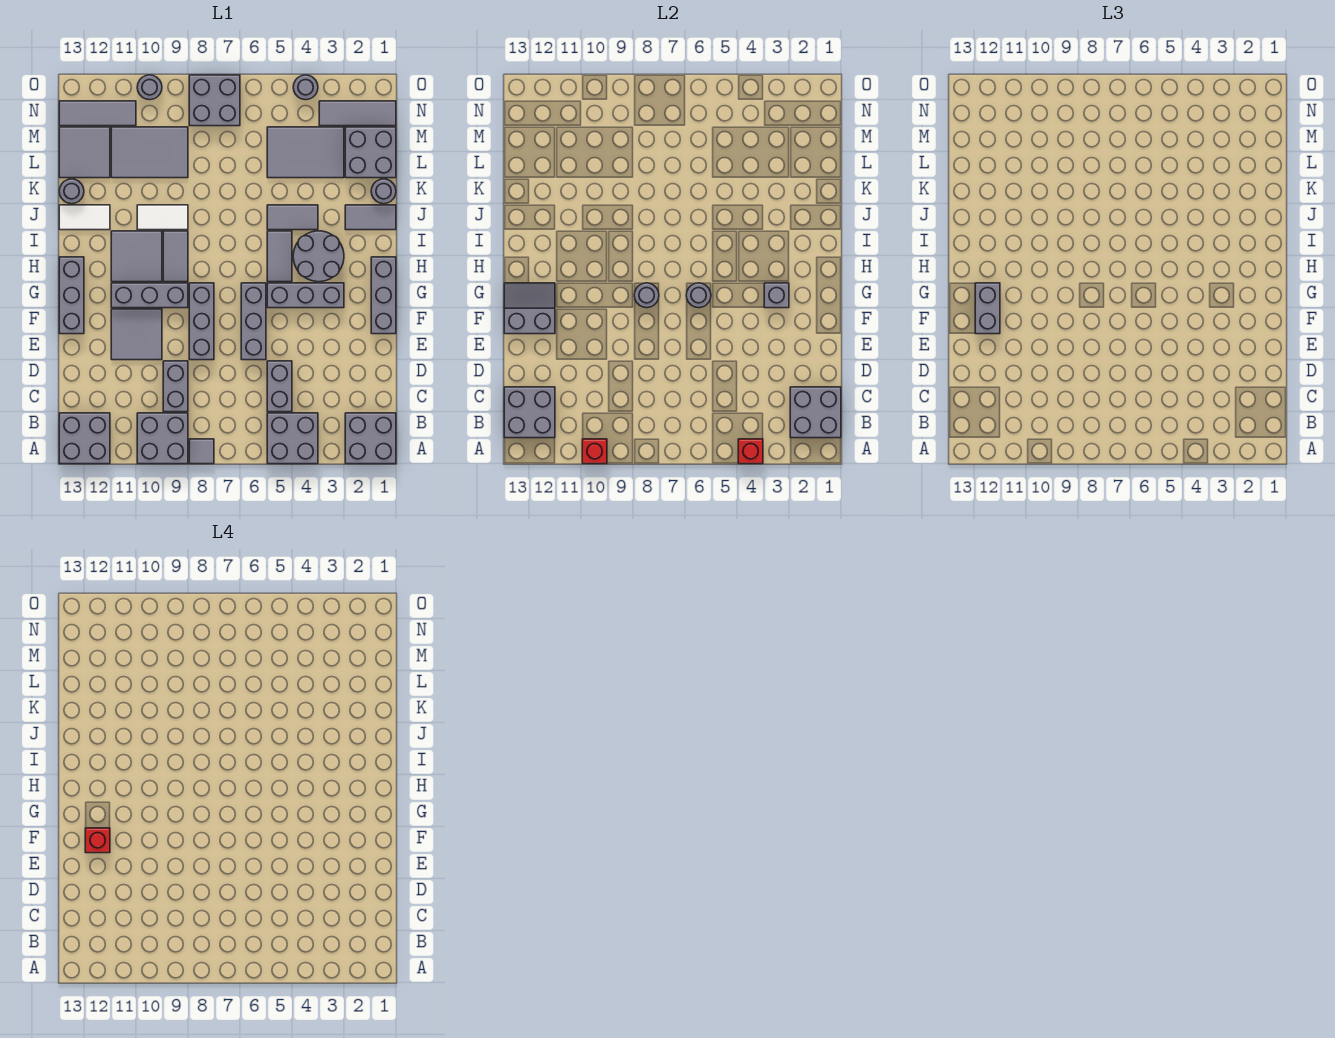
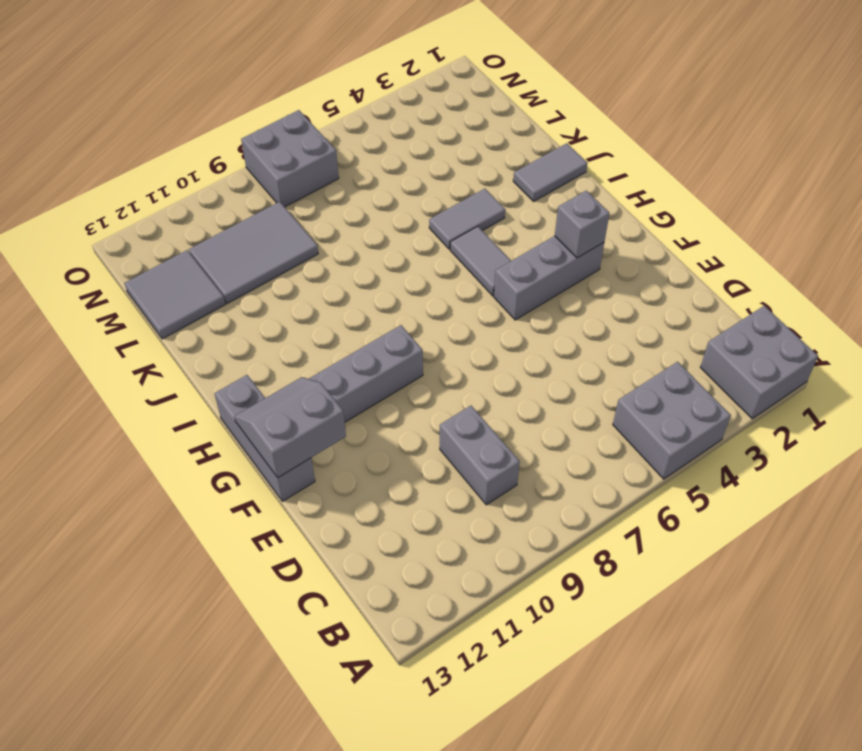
none -> grey tile A8 level 1
none -> grey brick A9:B10 level 1
none -> grey brick A12:B13 level 1
none -> grey brick C5:D5 level 1

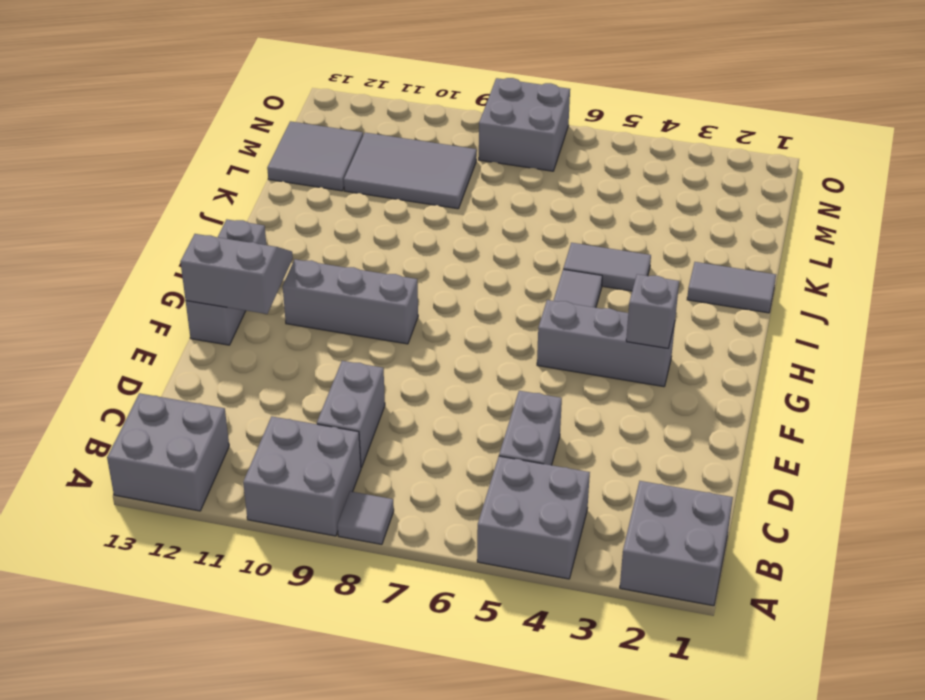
none -> grey brick E6:G6 level 1
none -> grey brick E8:G8 level 1
none -> grey tile E10:F11 level 1
none -> grey brick F1:H1 level 1

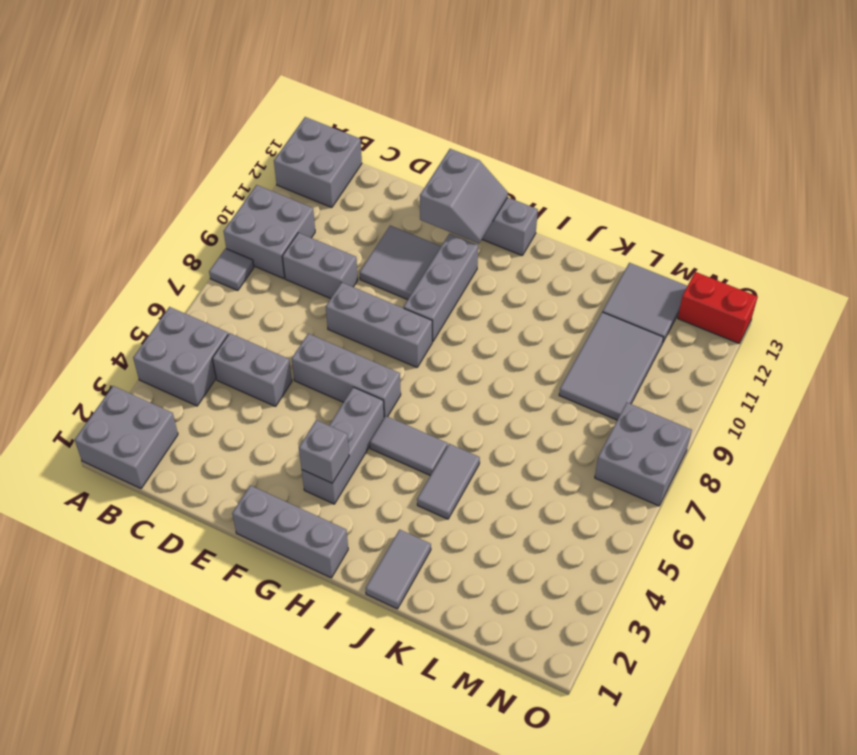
red brick N13:O13 level 1 -> grey tile N11:N13 level 1
none -> grey round brick H3:I4 level 1
none -> grey tile H9:I9 level 1
none -> grey tile H10:I11 level 1
none -> white tile J9:J10 level 1

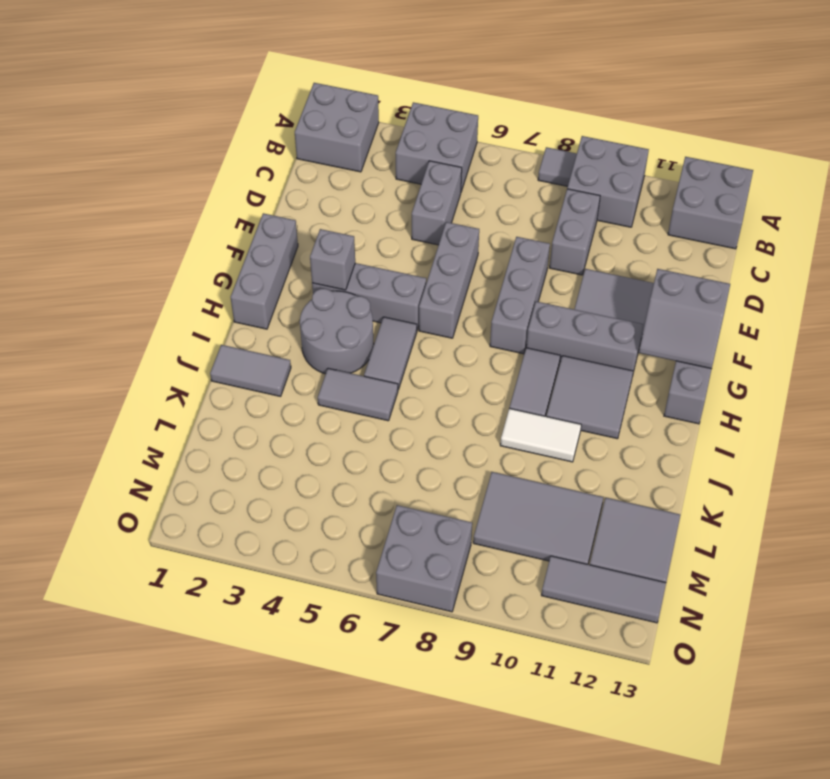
none -> white tile J12:J13 level 1
none -> grey round brick K1 level 1
none -> grey round brick K13 level 1
none -> grey brick L1:M2 level 1

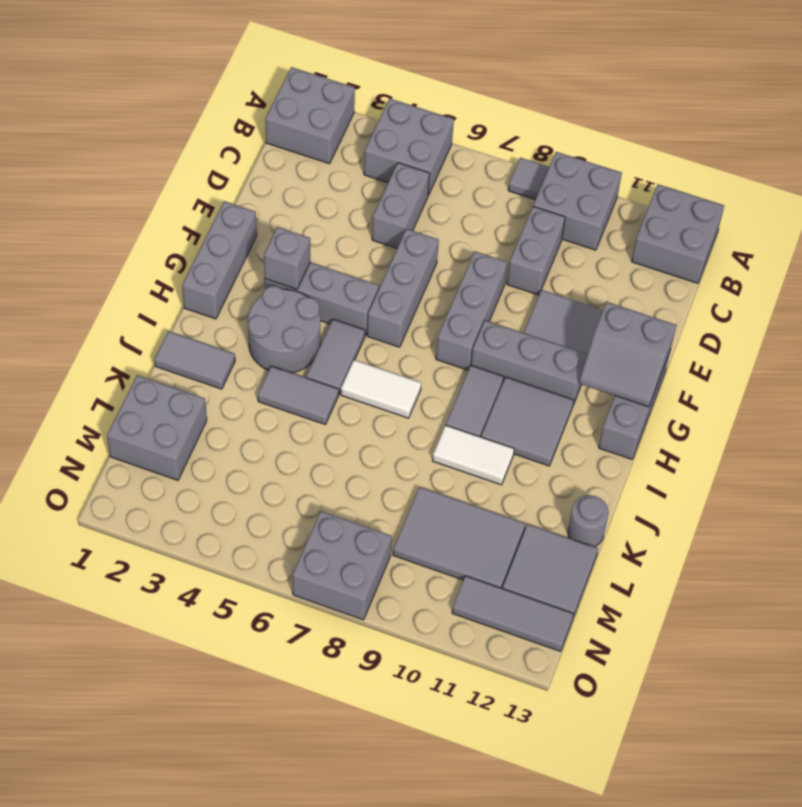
white tile I6:I7 level 1 -> white tile J12:J13 level 1
none -> grey round brick K1 level 1
none -> grey tile L3:M5 level 1
none -> grey tile N1:N3 level 1
none -> grey round brick O4 level 1

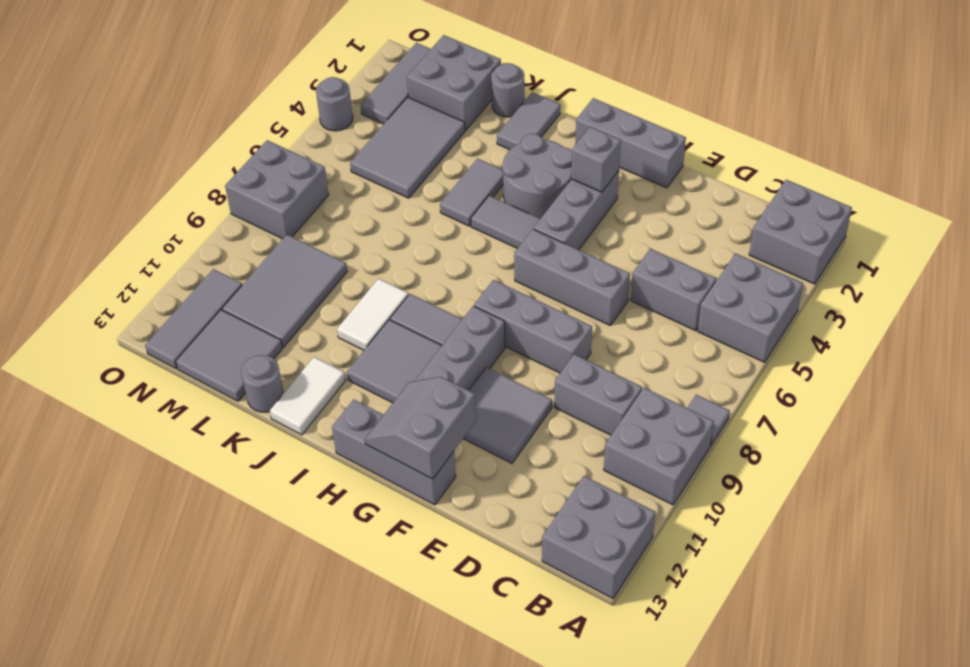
none -> grey round brick O10 level 1
none -> red brick A4 level 2
none -> red brick A10 level 2
none -> grey brick B1:C2 level 2

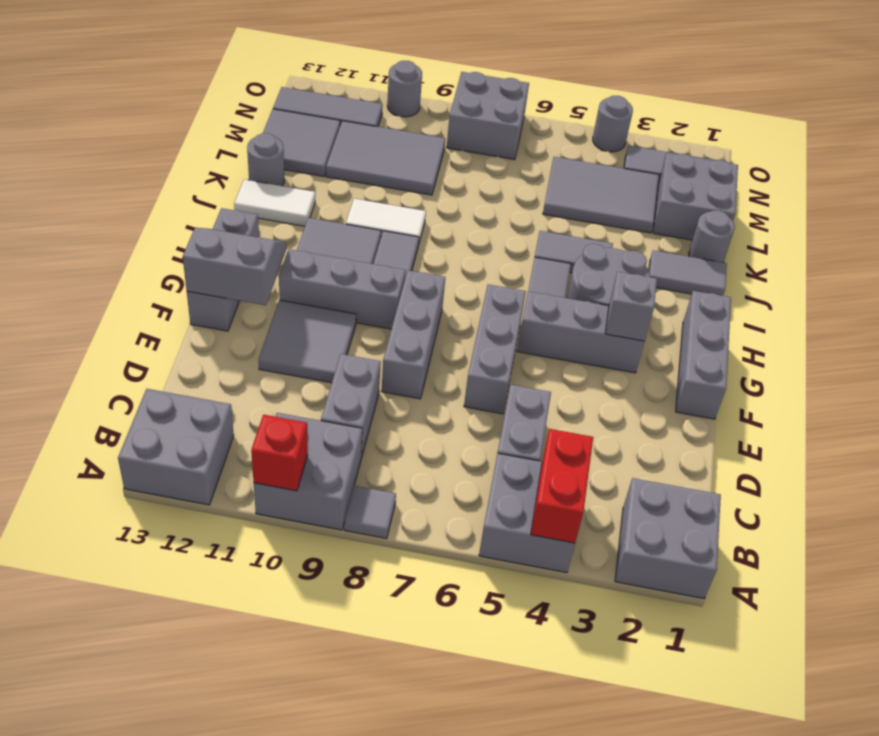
red brick A4:B4 level 2 -> red brick A4 level 2
none -> grey brick B1:C2 level 2
none -> grey brick B12:C13 level 2
none -> grey round brick G6 level 2
none -> grey round brick G8 level 2

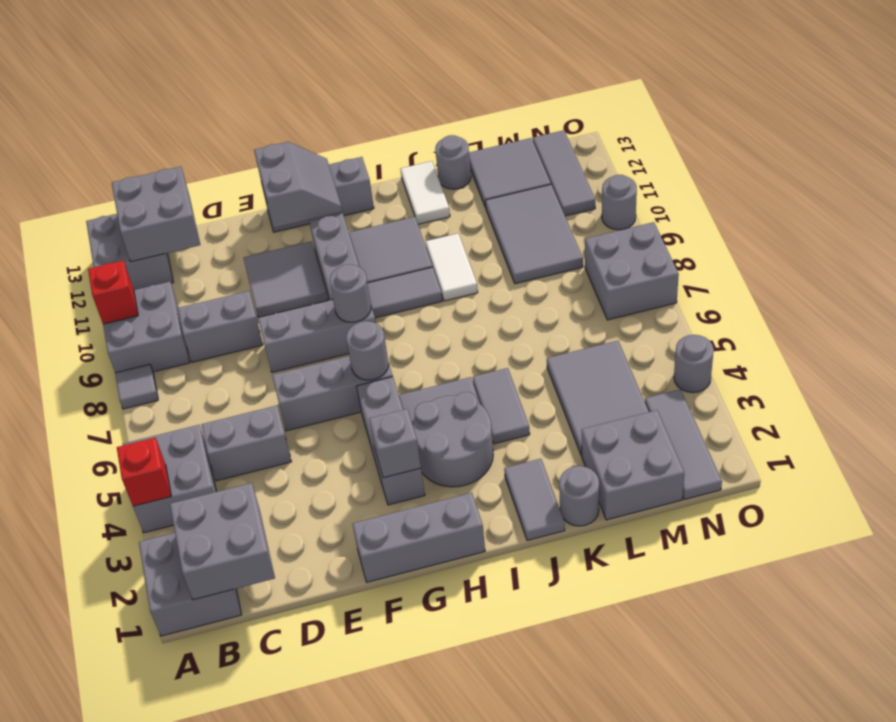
none -> grey brick F12:G12 level 3
none -> red brick F12 level 4

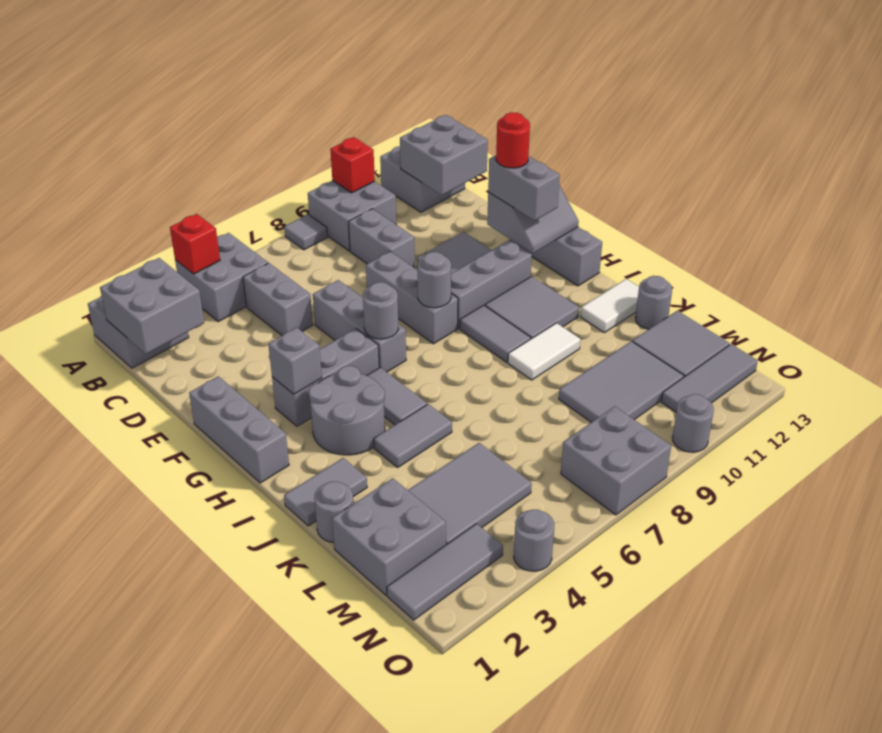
red round brick F12 level 4 -> red brick F12 level 4

